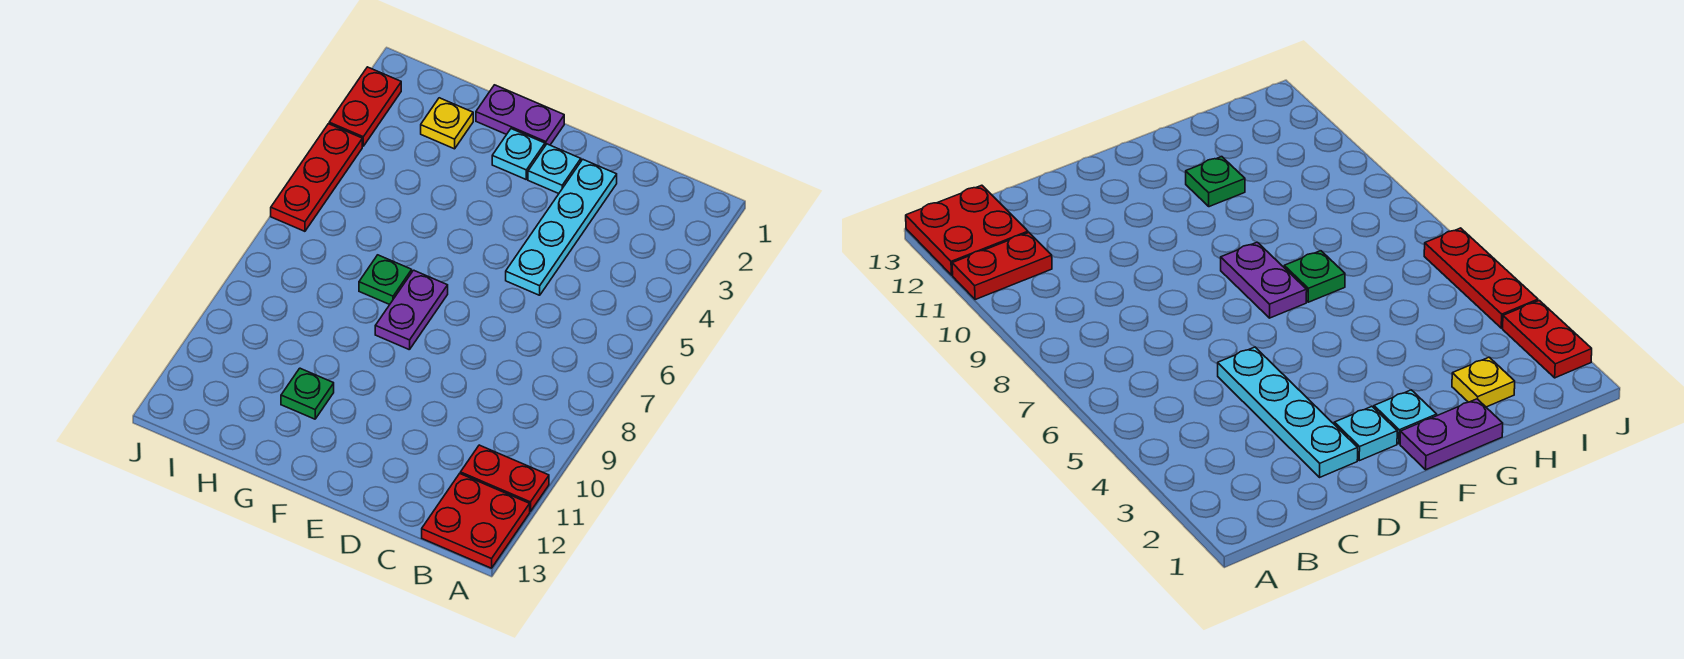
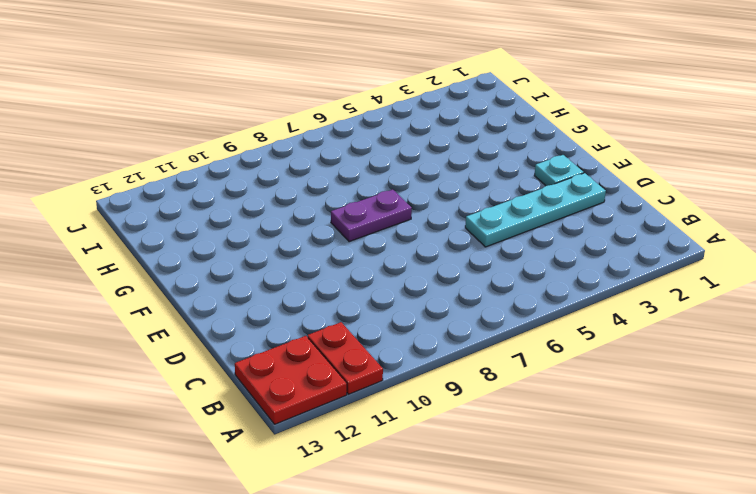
none -> purple plate F1:G1 level 1
none -> cyan plate F2 level 1
none -> green plate G7 level 1

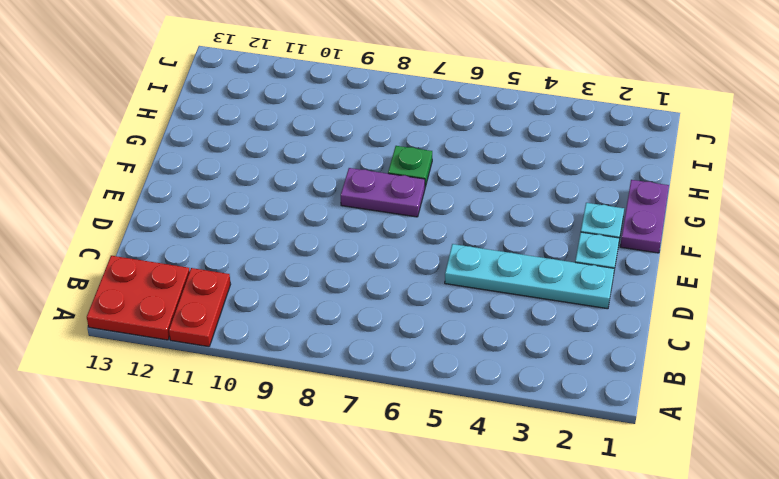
none -> green plate G11 level 1
none -> yellow plate H2 level 1
none -> red plate J2:J3 level 1

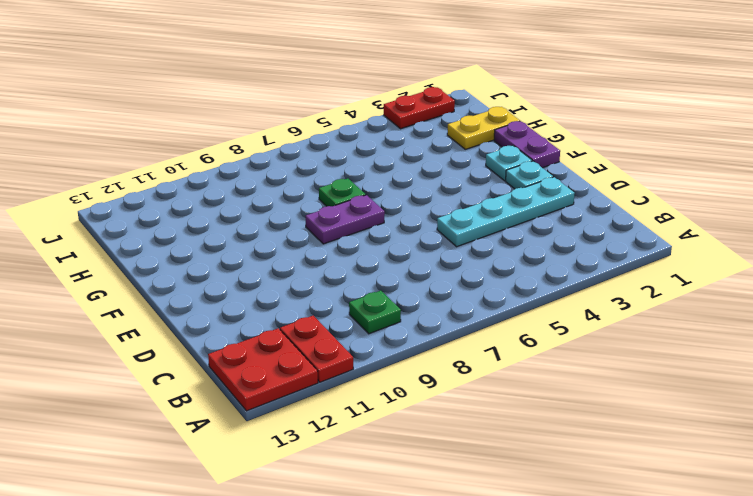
green plate B9 level 1 -> green plate G11 level 1
yellow plate H1:H2 level 1 -> yellow plate H2 level 1
none -> red plate J4:J6 level 1

